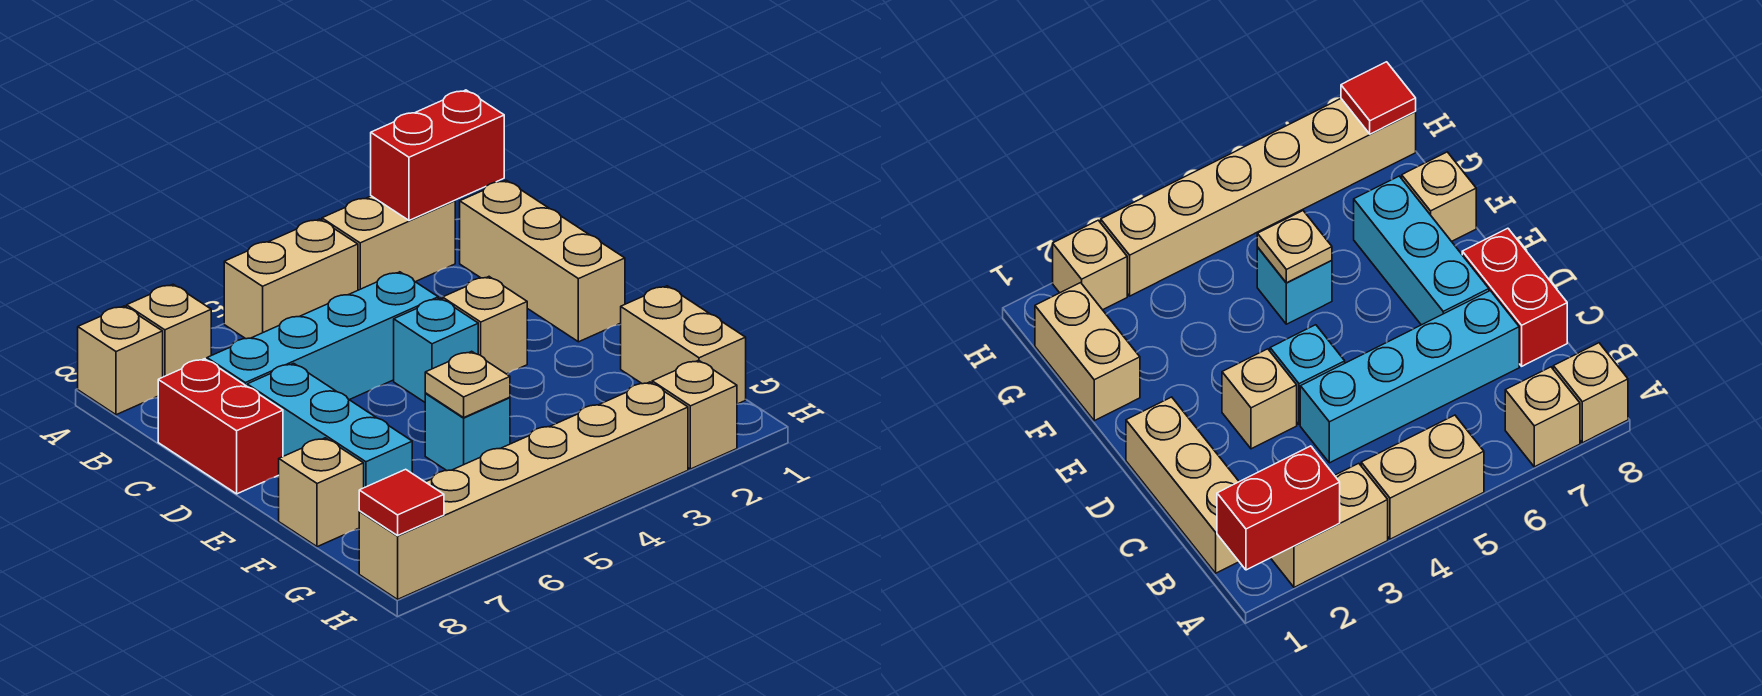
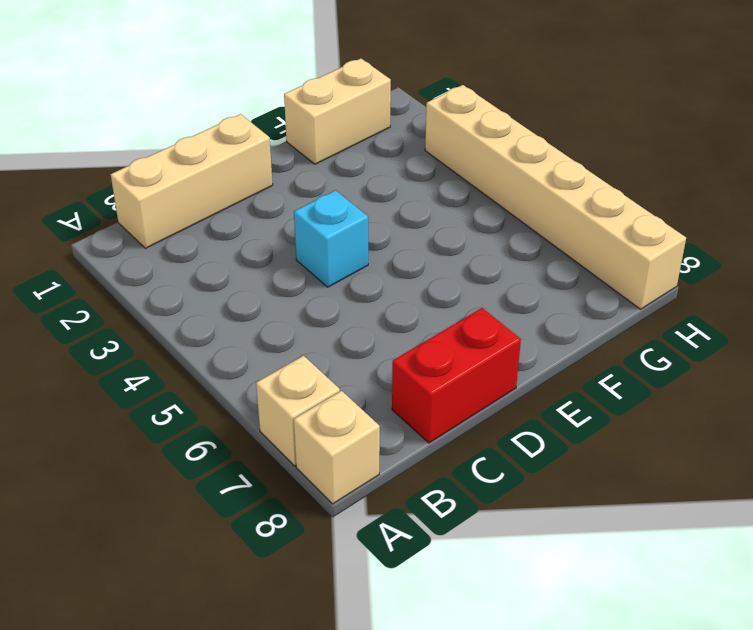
none -> tan brick A2:A3 level 1
none -> tan brick A4:A5 level 1
none -> cyan brick C4:C7 level 1

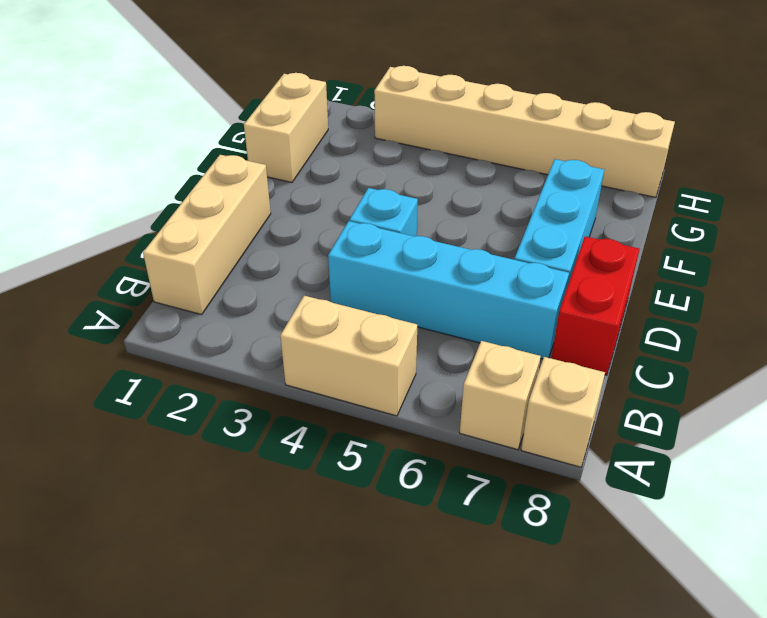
none -> tan brick A2:A3 level 1
none -> tan brick D3 level 1
none -> cyan brick F5 level 1

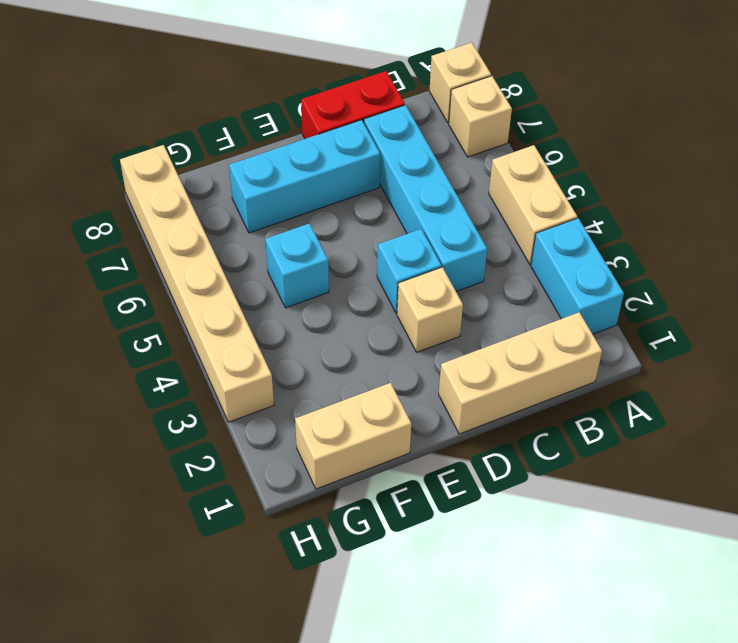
cyan brick A2:A3 level 1 -> tan brick A2:A3 level 1
none -> tan brick F8 level 1
none -> tan brick H2 level 1
none -> red brick A1:A2 level 2

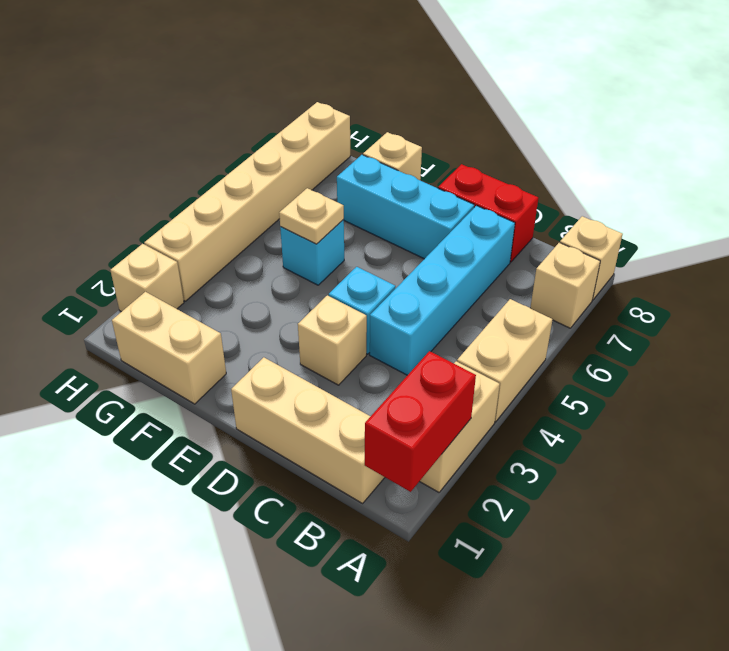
none -> red tile H8 level 2

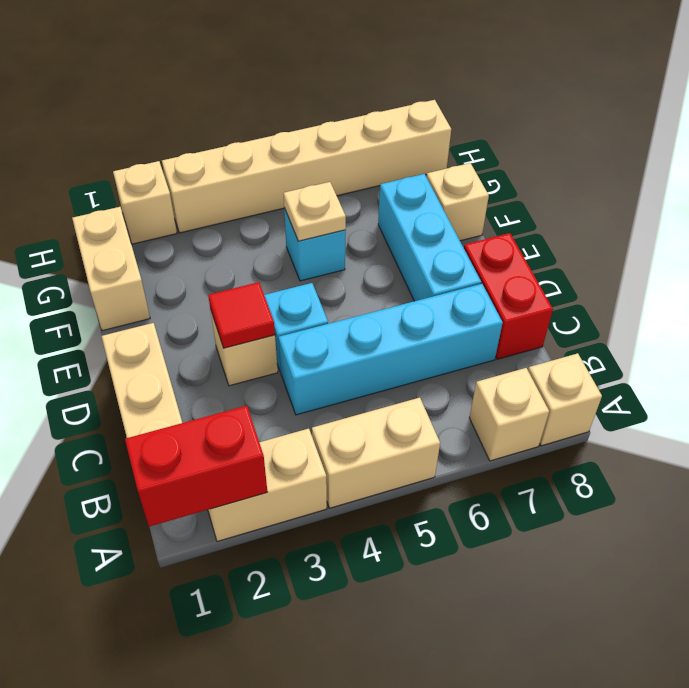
red tile D3 level 2 -> red tile H8 level 2

